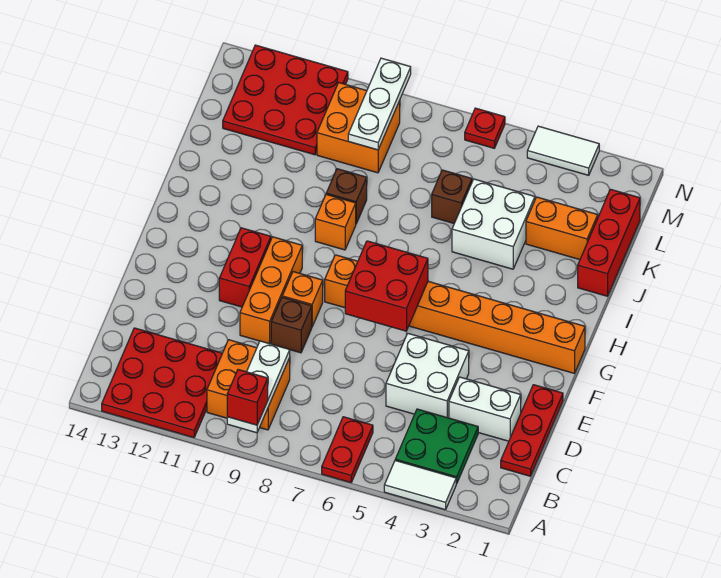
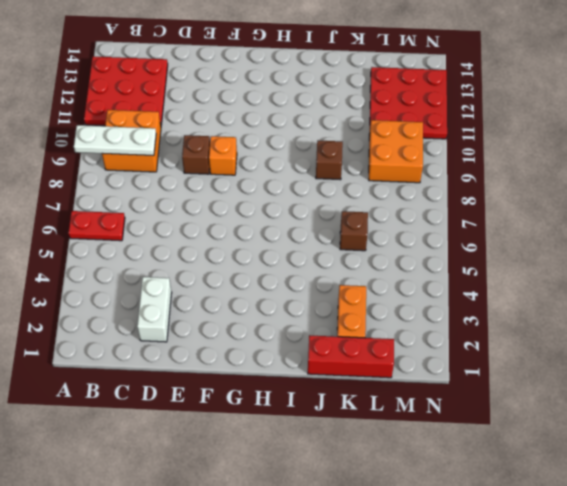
none -> white tile A3:A4 level 1
none -> green plate B3:C4 level 1
none -> red plate C1:E1 level 1

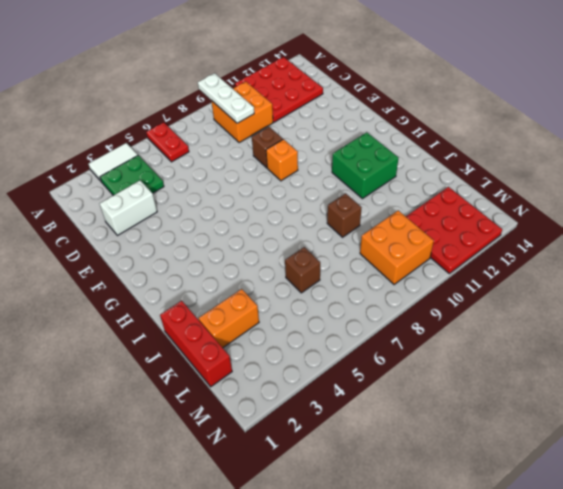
green brick H11:I12 level 1 -> none
none -> red plate C1:E1 level 1
none -> white brick D4:E5 level 1
none -> orange brick E10:G10 level 1

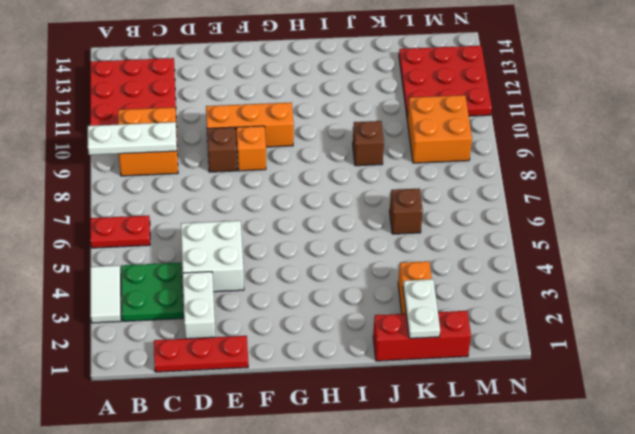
white plate K1:K2 level 2 -> none
none -> red brick F11:G11 level 1
none -> orange brick G1:G8 level 1
none -> orange brick I9 level 1

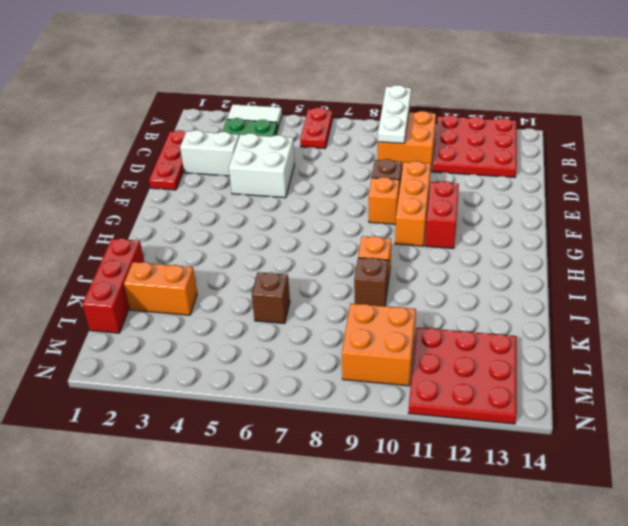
none -> orange brick G1:G8 level 1
none -> white brick J4:K5 level 1
none -> white tile N3:N4 level 1

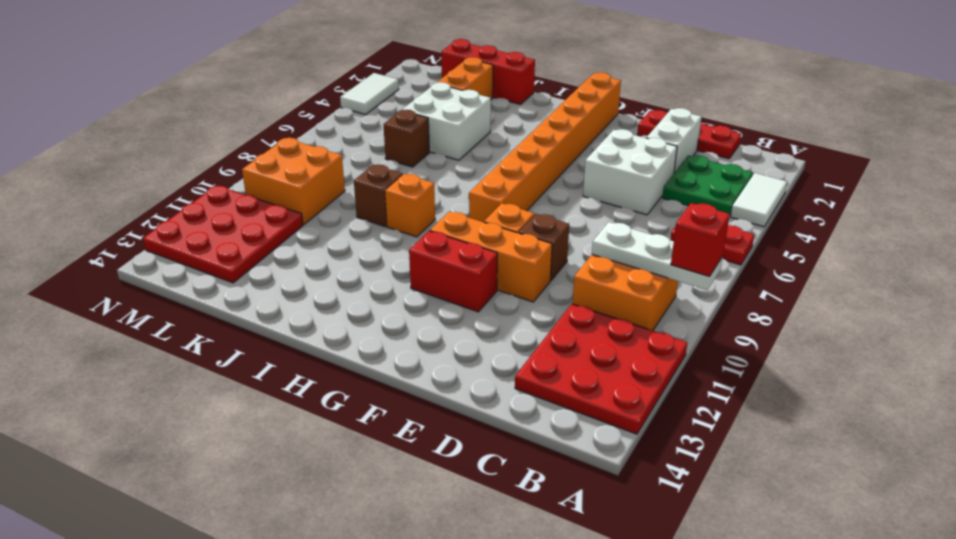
none -> red plate N6 level 1
none -> red brick F6:G7 level 2
none -> white plate L9:N9 level 2

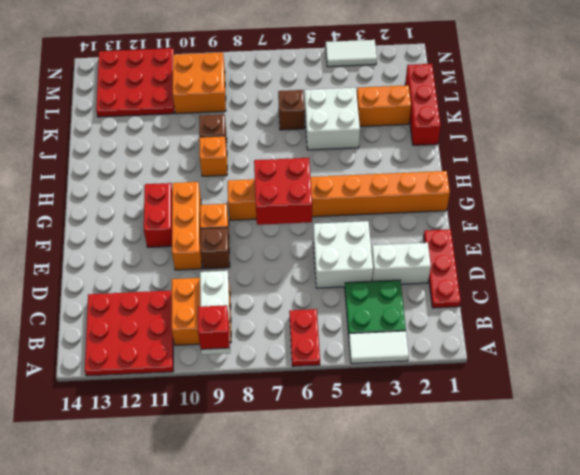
none -> red plate N6 level 1
none -> white plate L9:N9 level 2

